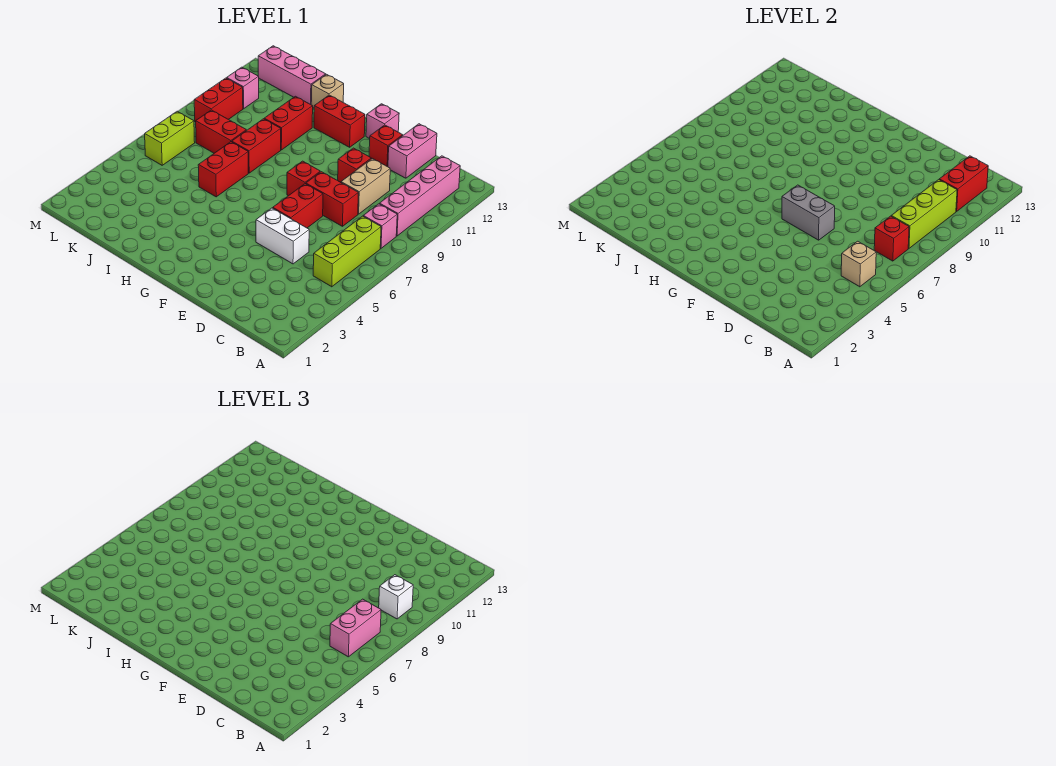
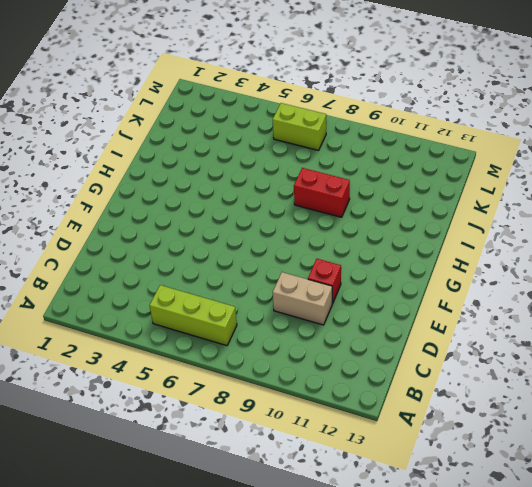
none -> pink brick B8 level 1
none -> pink brick B9:B12 level 1
none -> white brick D5:E5 level 1

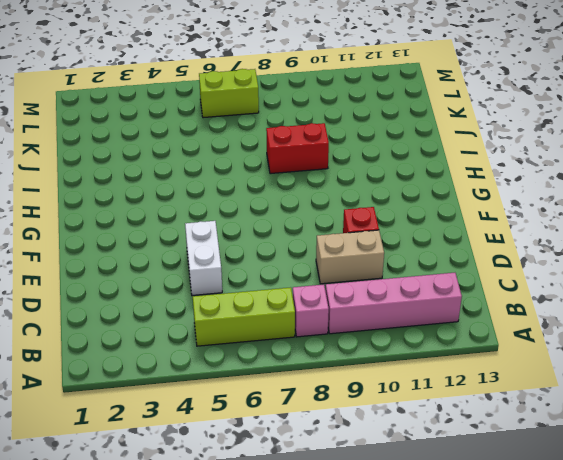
none -> red brick D8:E8 level 1
none -> pink brick D12:D13 level 1
none -> red brick E6:E7 level 1

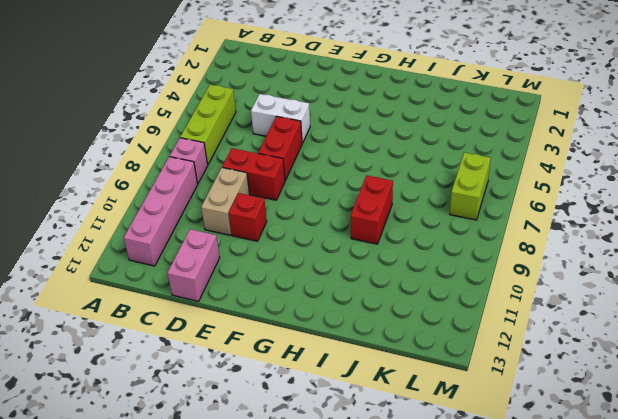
none -> red brick E12 level 1
none -> red brick F8 level 1
none -> pink brick F13 level 1

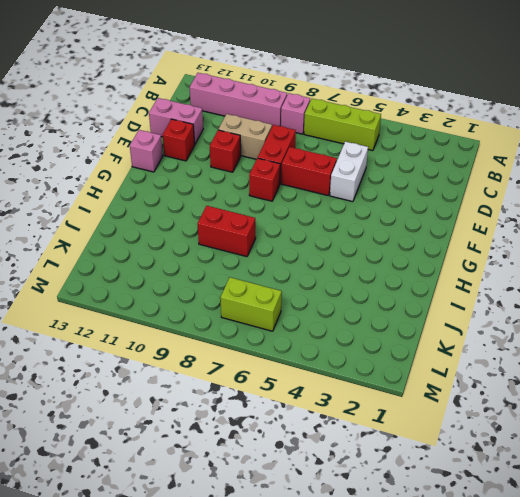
none -> red brick G12:H12 level 1
none -> red brick I6:I7 level 1
none -> red brick I10:I11 level 1

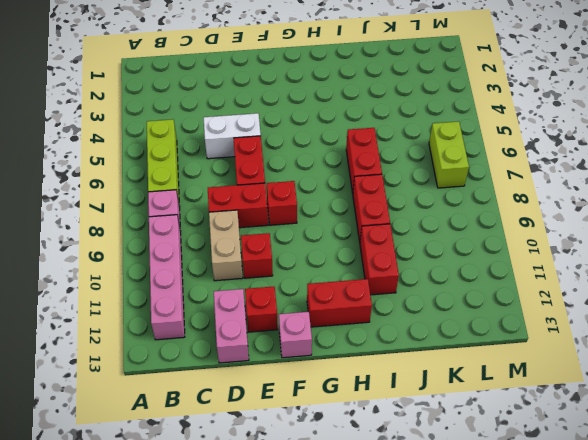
none -> tan brick I13 level 1
none -> red brick J8:K8 level 1
none -> pink brick J13:L13 level 1

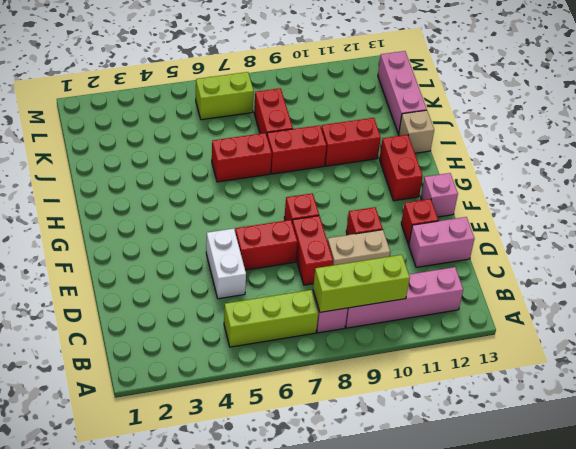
none -> red brick L9:L10 level 1
none -> pink brick L11 level 1
none -> tan brick B5 level 2

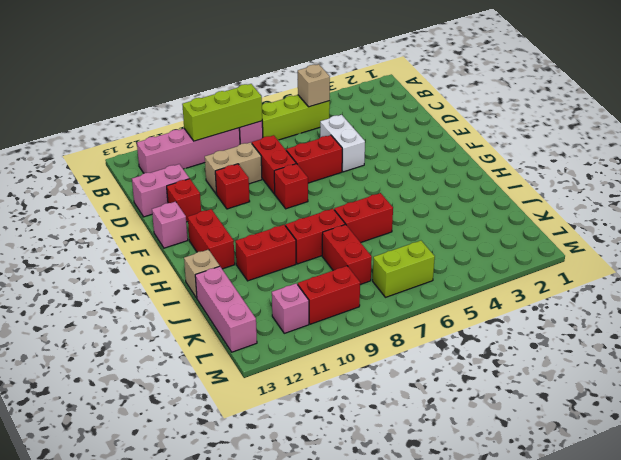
none -> red brick B7 level 2
none -> red brick B11:B12 level 2
none -> grey brick E6:F6 level 2

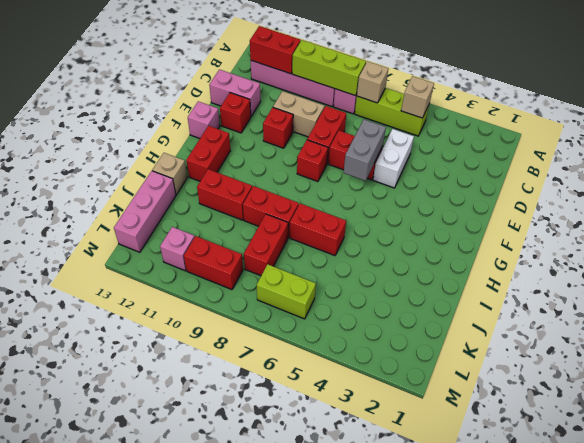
tan brick B7 level 2 -> red brick B7 level 2
none -> pink brick B6:B7 level 3
none -> white brick B9 level 3

